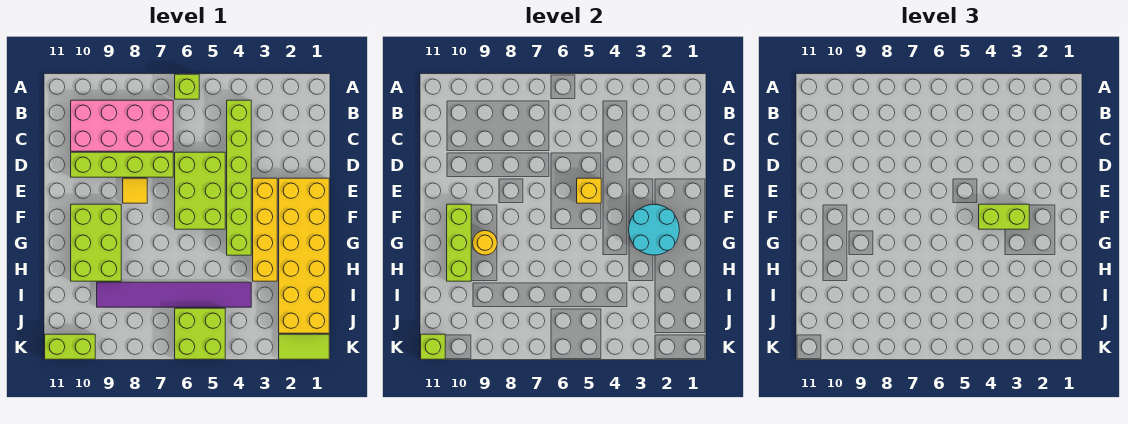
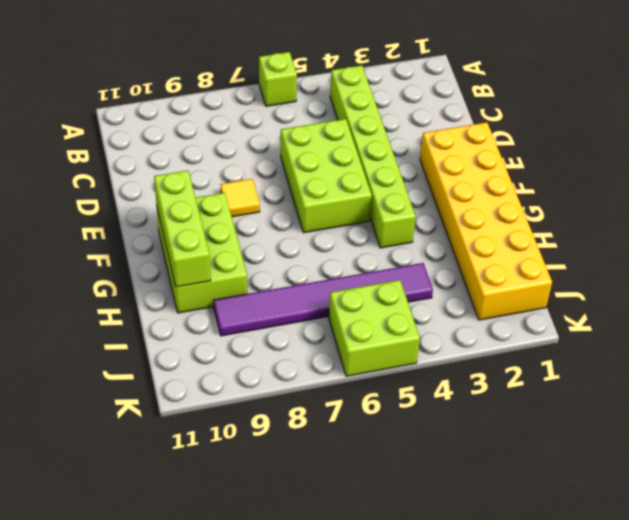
none -> pink brick B7:C10 level 1
none -> lime brick D7:D10 level 1
none -> yellow brick E3:H3 level 1

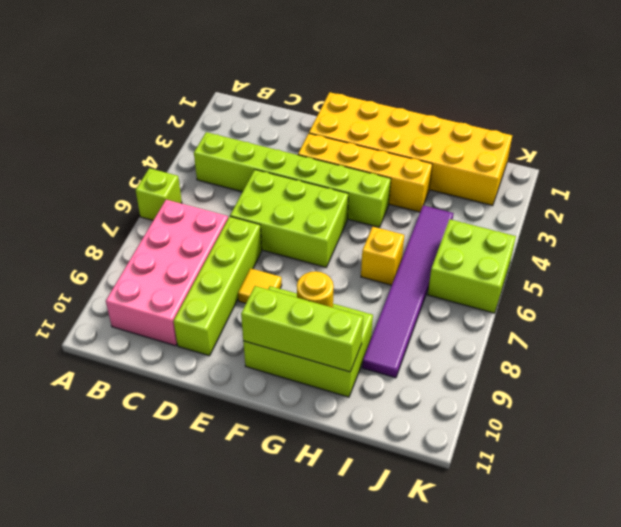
yellow brick H6 level 1 -> yellow brick E5 level 2
none -> lime tile K1:K2 level 1
none -> lime brick K10:K11 level 1
none -> cyan round brick F2:G3 level 2

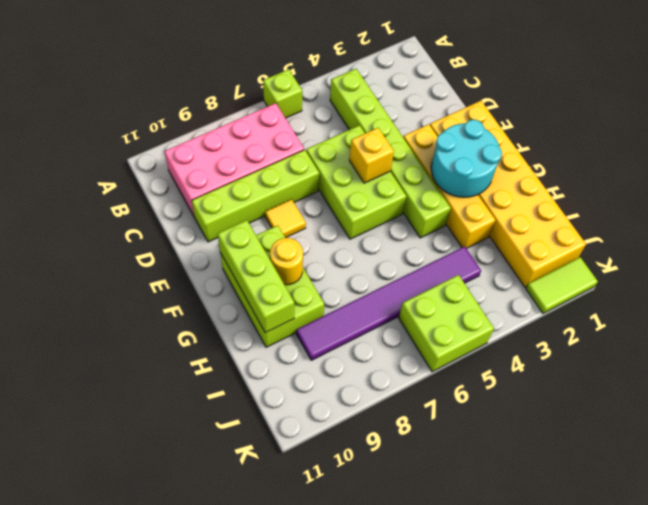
none -> lime brick K10:K11 level 1
none -> lime brick K11 level 2
none -> lime brick F3:F4 level 3

